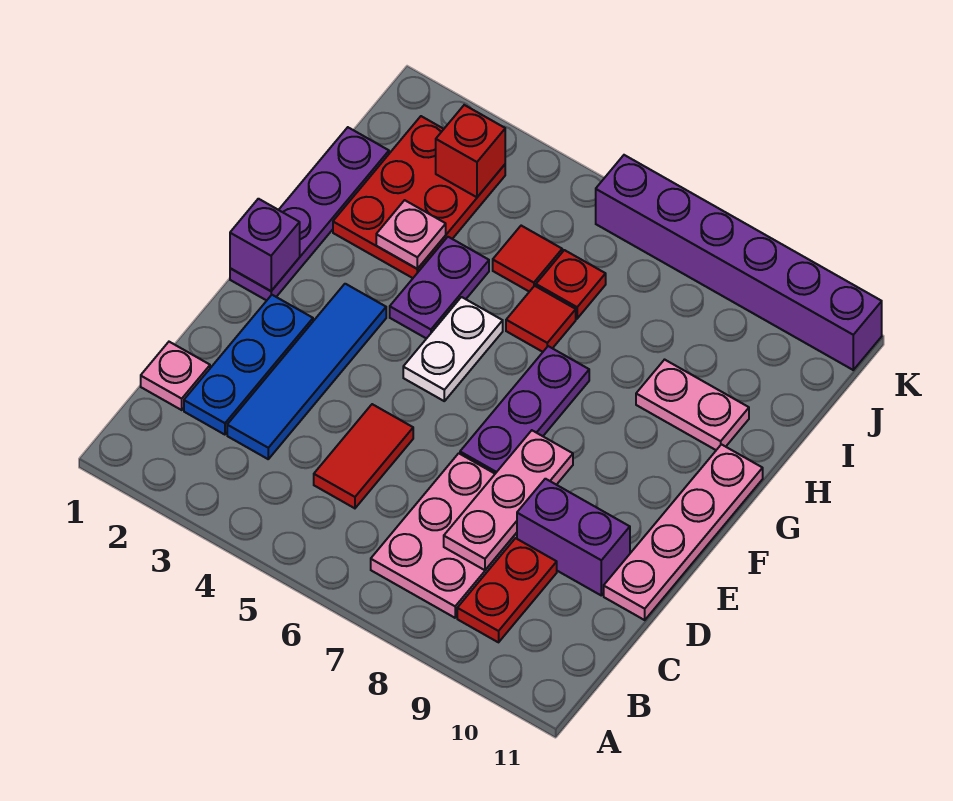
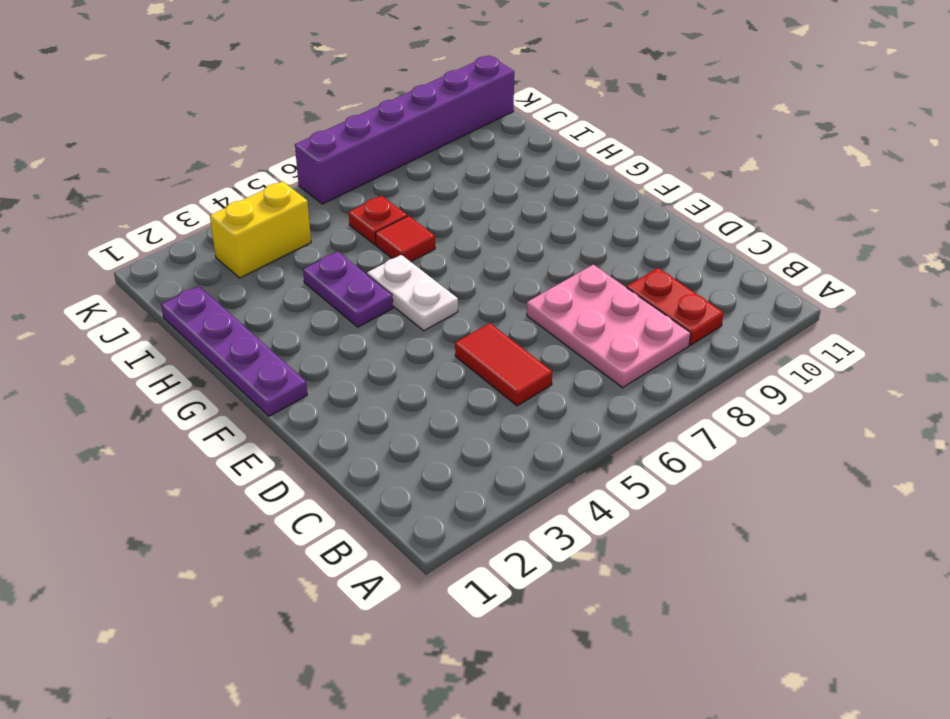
yellow brick J3:J4 level 1 -> red plate H2:J3 level 1
none -> pink plate C1 level 1
none -> blue plate C2:E2 level 1
none -> blue tile C3:F3 level 1

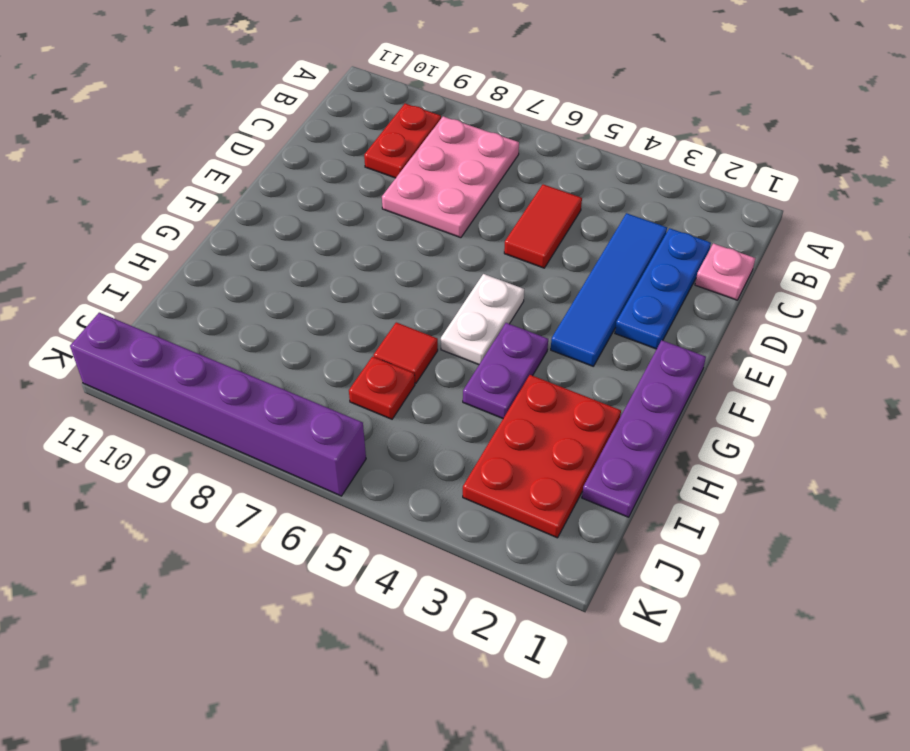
none -> purple brick D9:D10 level 1
none -> pink plate D11:G11 level 1
none -> purple plate E7:G7 level 1

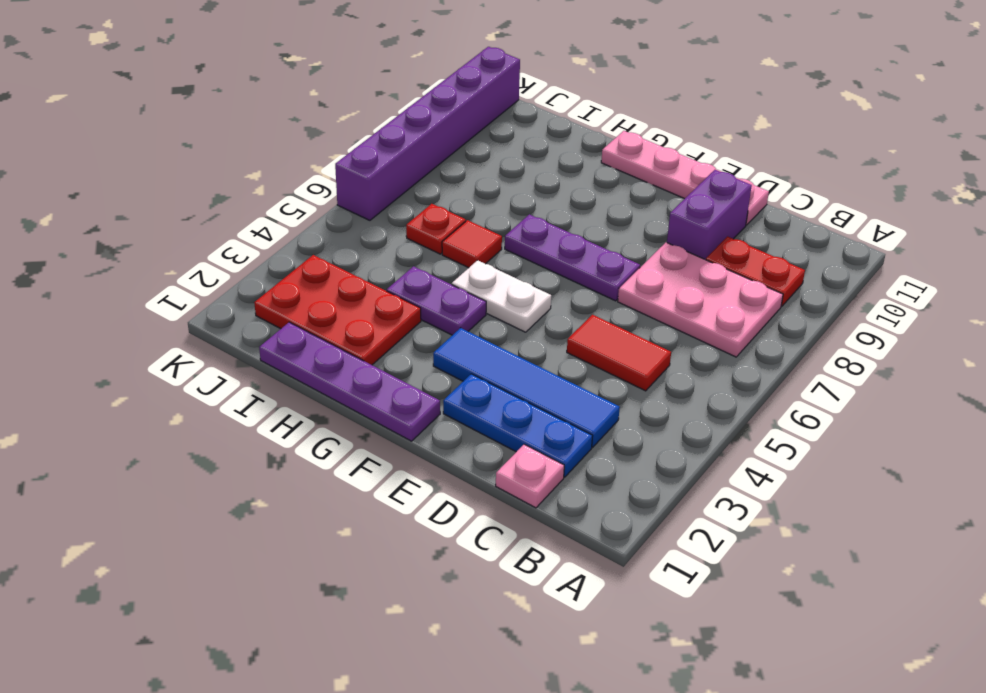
none -> pink plate H9:H10 level 1
none -> red tile I5 level 1
none -> pink plate C8:E8 level 2

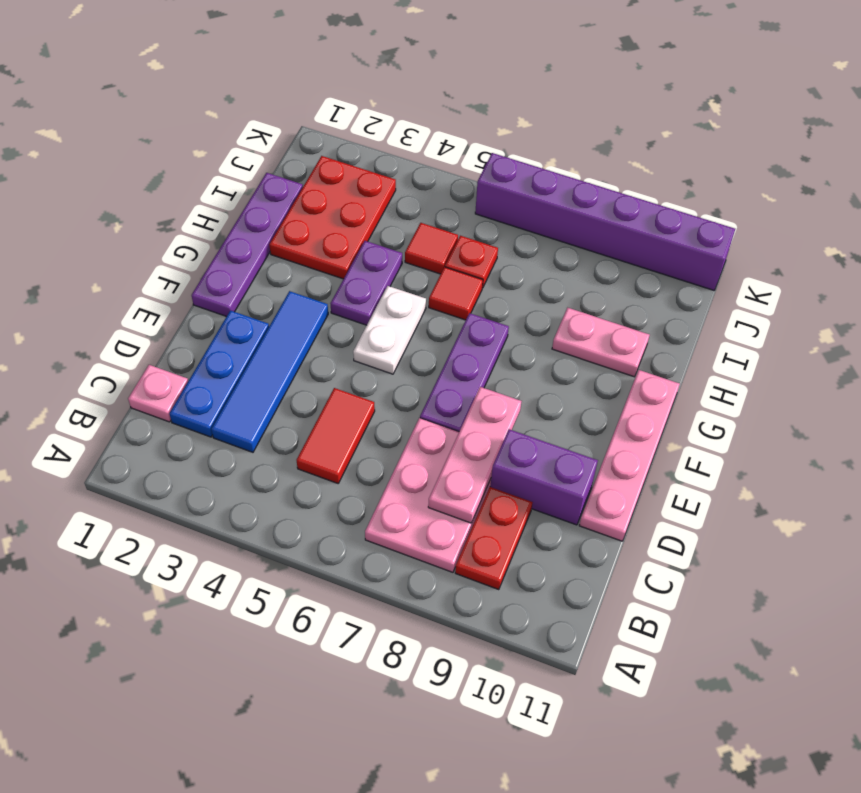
none -> purple brick F1 level 2
none -> pink plate H3 level 2
none -> red brick J3 level 2

